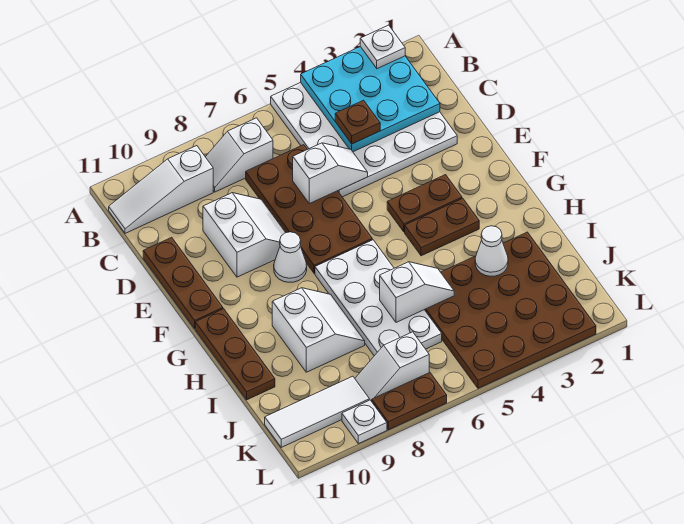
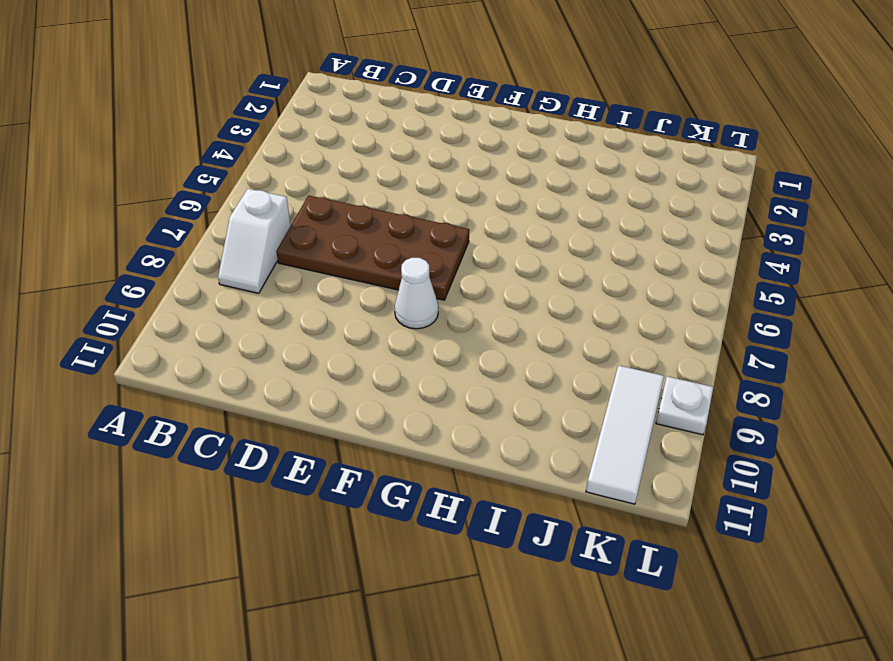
none -> white plate A2:D5 level 1
none -> white slope B9:B11 level 1 top 9
none -> white slope D8:E9 level 1 top 9

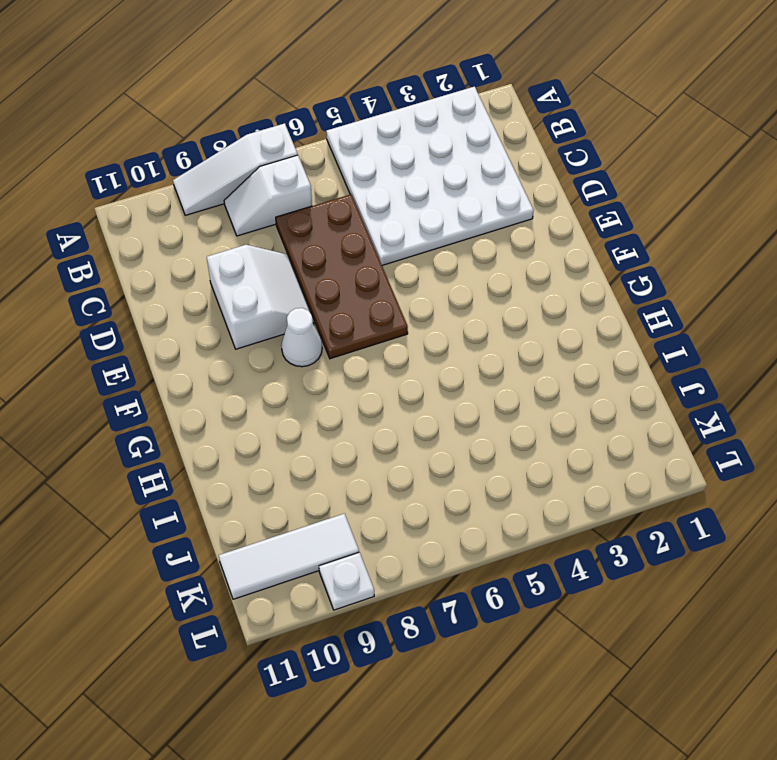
white slope A7:A9 level 1 top 7 -> white slope B9:B11 level 1 top 9
none -> brown plate D11:F11 level 1
none -> brown plate F3:F4 level 1
none -> brown plate G3:G4 level 1

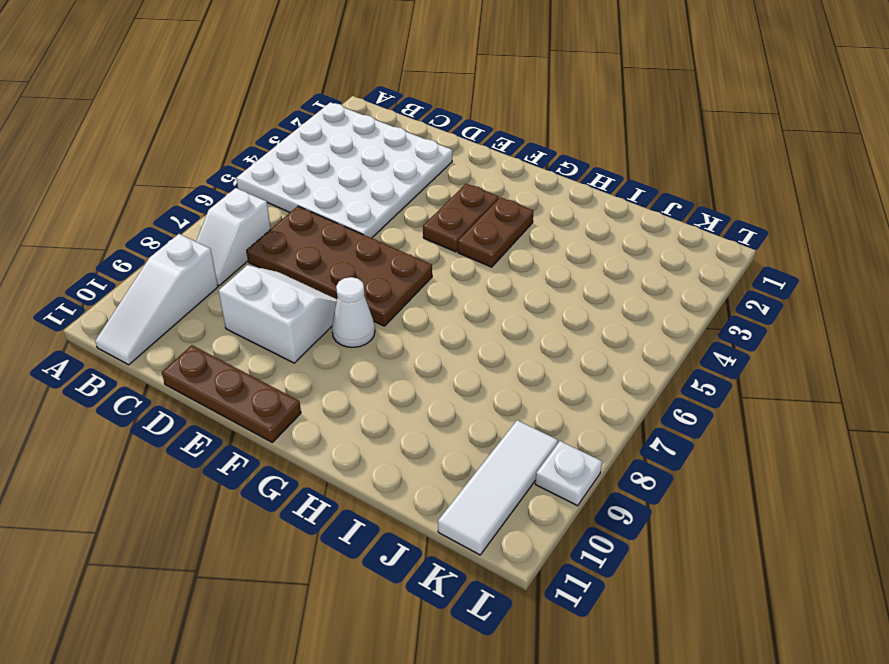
none -> white plate G6:J7 level 1
none -> brown plate G11:I11 level 1
none -> white slope H8:I9 level 1 top 9

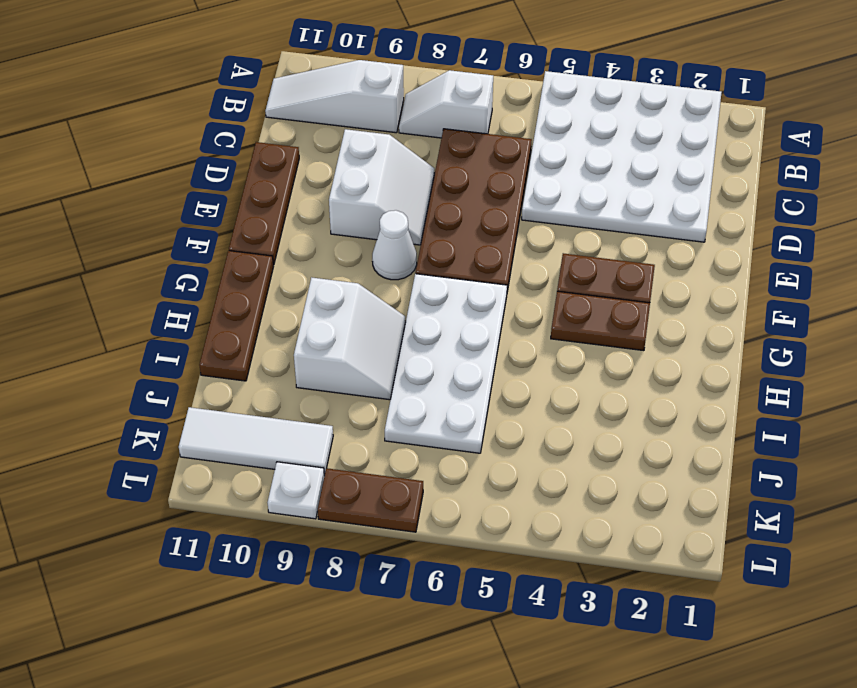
none -> brown plate I2:L5 level 1
none -> white slope K7:K8 level 1 top 7
none -> cyan plate A2:C4 level 2

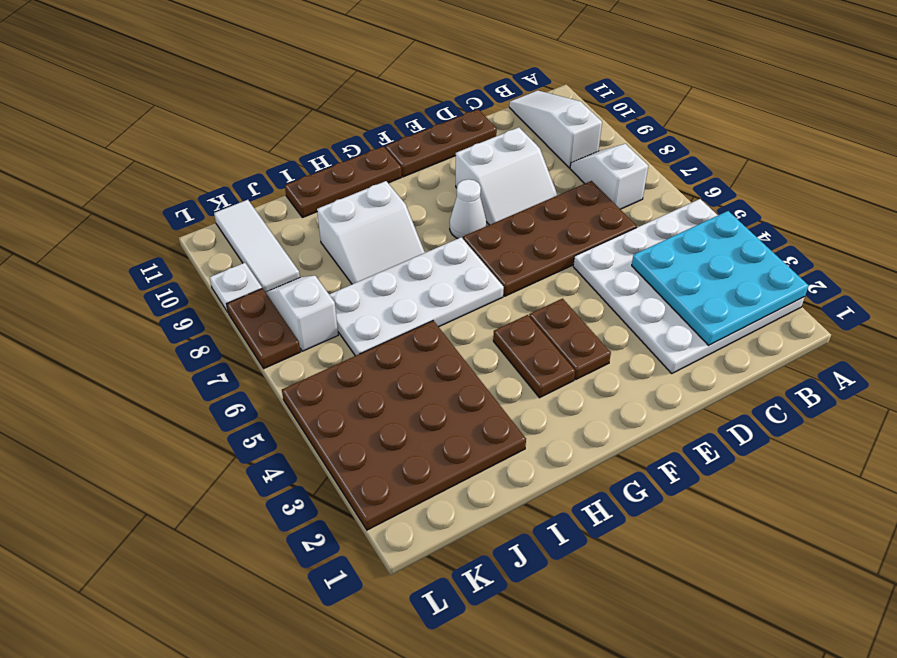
none -> white slope D5:D6 level 2 top 6
none -> white cone I3 level 2
none -> white slope I5:I6 level 2 top 6

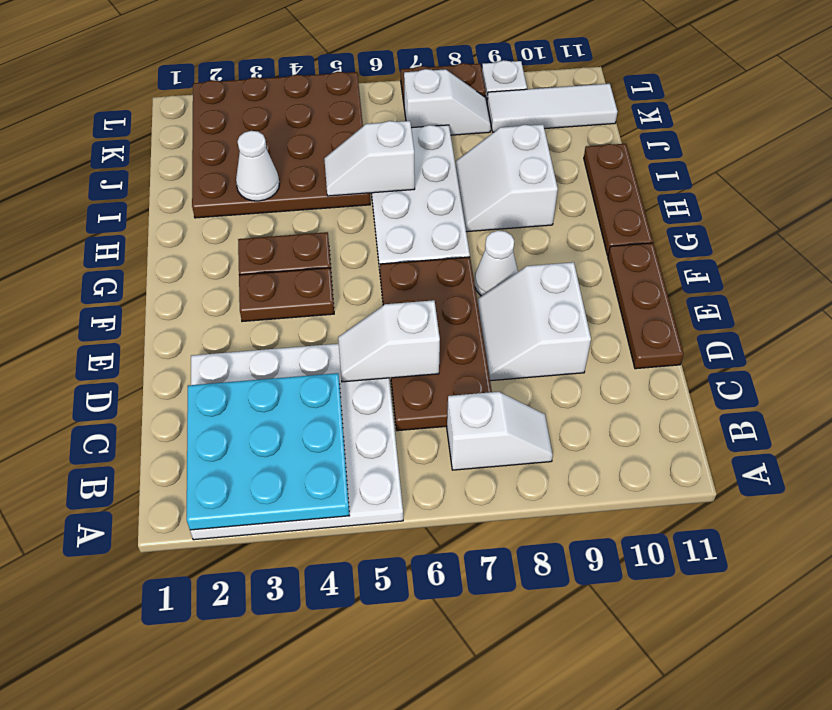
none -> white slope B9:B11 level 1 top 9
none -> white plate A2 level 3
none -> brown plate C4 level 3

